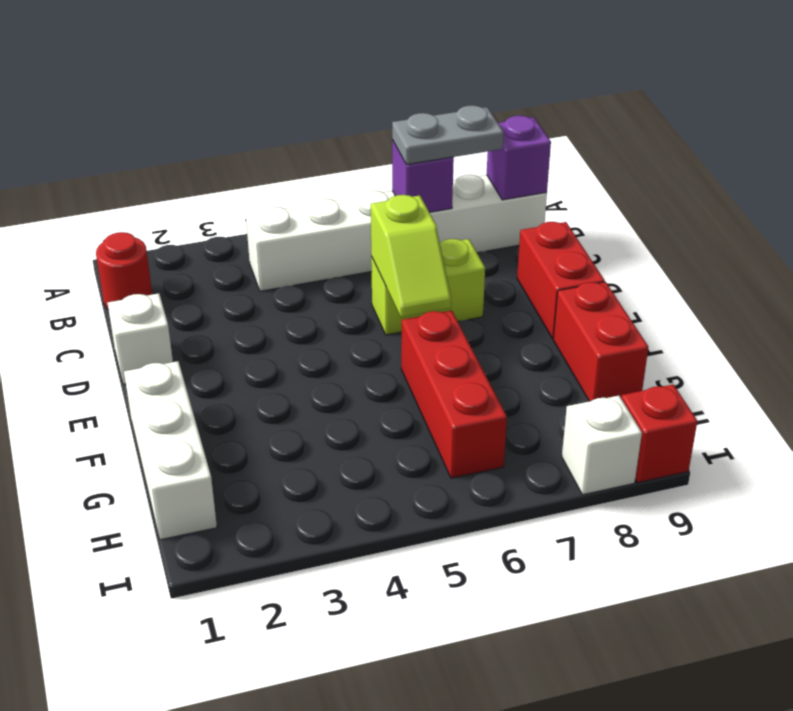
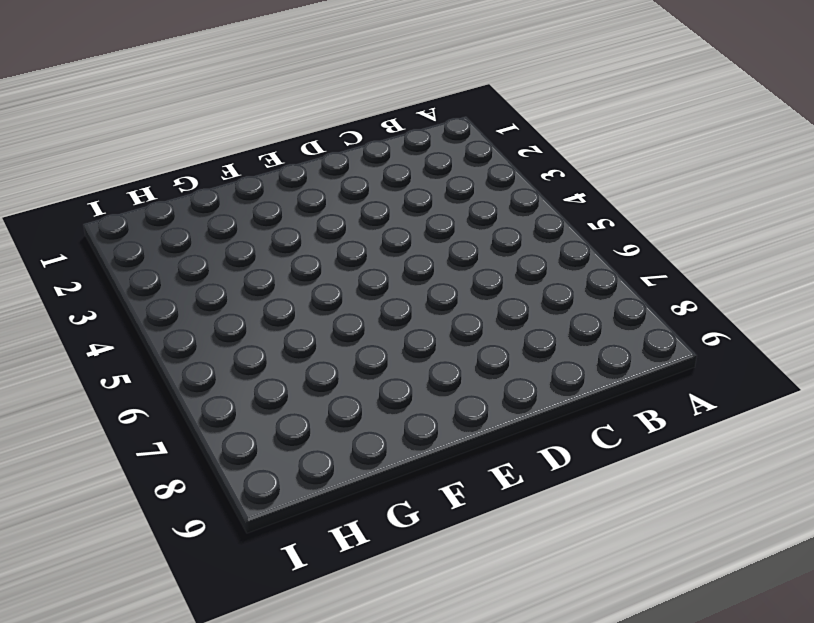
none -> red round brick B1 level 1
none -> white brick B4:B9 level 1
none -> white brick D1 level 1

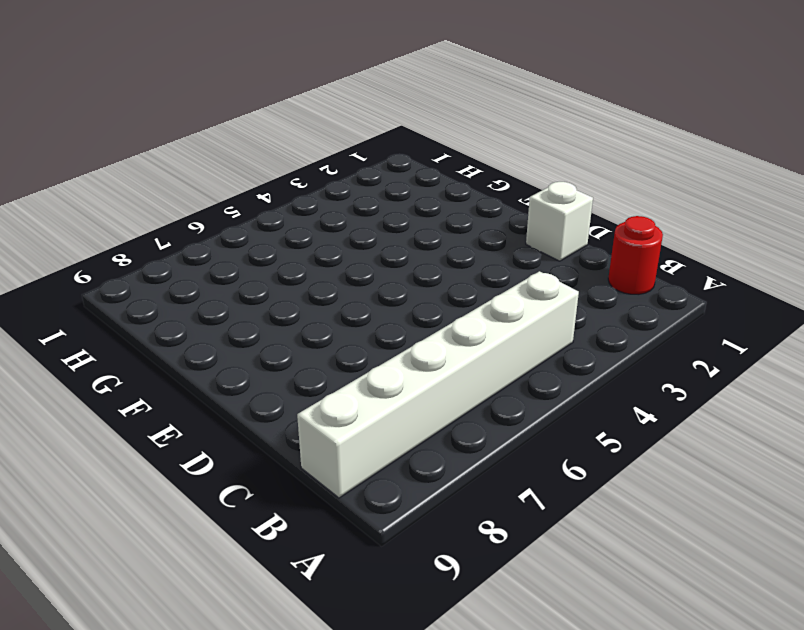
none -> lime brick D6:D7 level 1
none -> red brick D9:E9 level 1
none -> white brick F1:H1 level 1

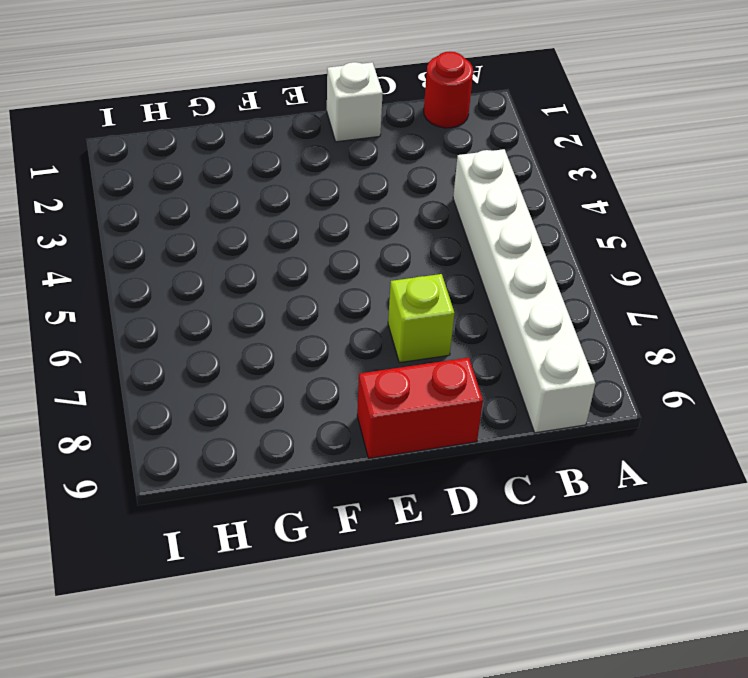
lime brick D7 level 1 -> lime brick D6:D7 level 1
none -> white brick F1:H1 level 1
none -> red brick F6:H6 level 1
none -> red brick F9:G9 level 1

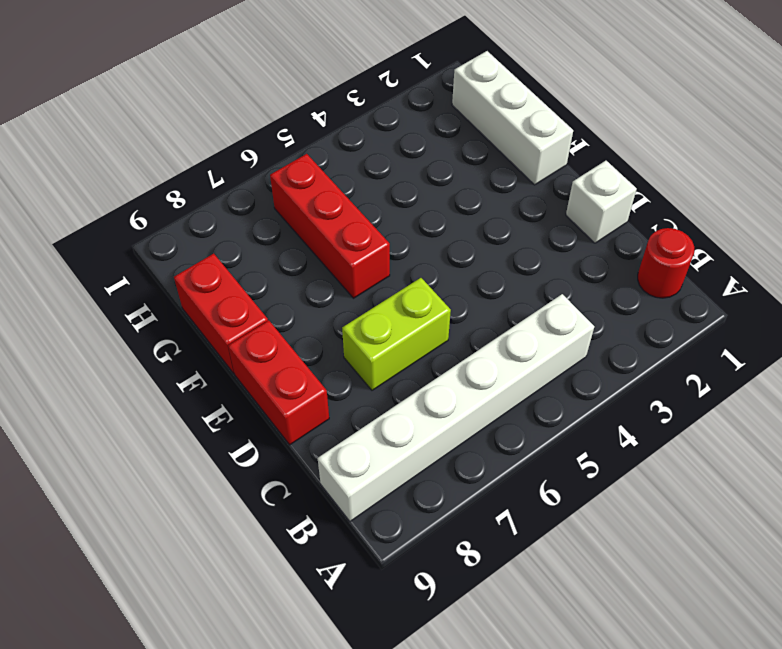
none -> white brick I8 level 1
none -> red brick I9 level 1
none -> purple brick B7 level 2

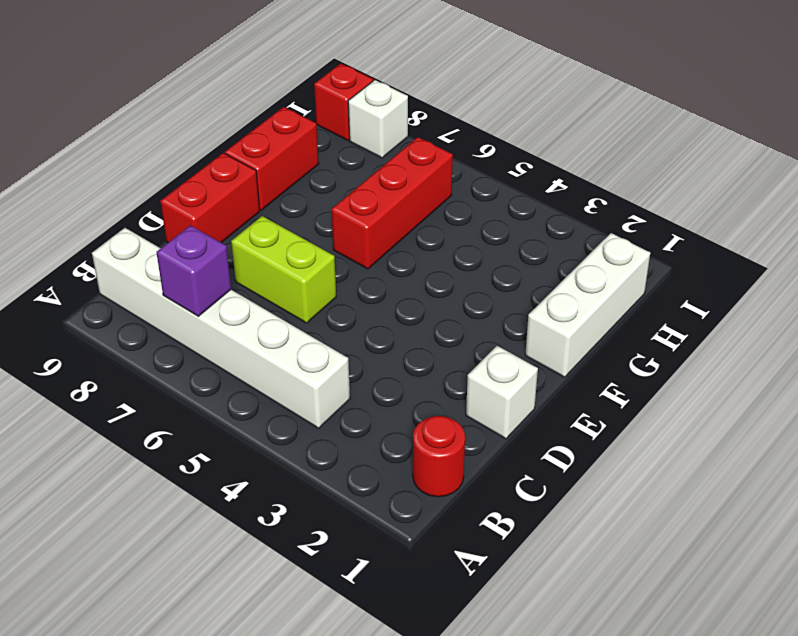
none -> purple brick B9 level 2
none -> lime slope D6:E6 level 2 top D
none -> grey plate B7:B8 level 3

